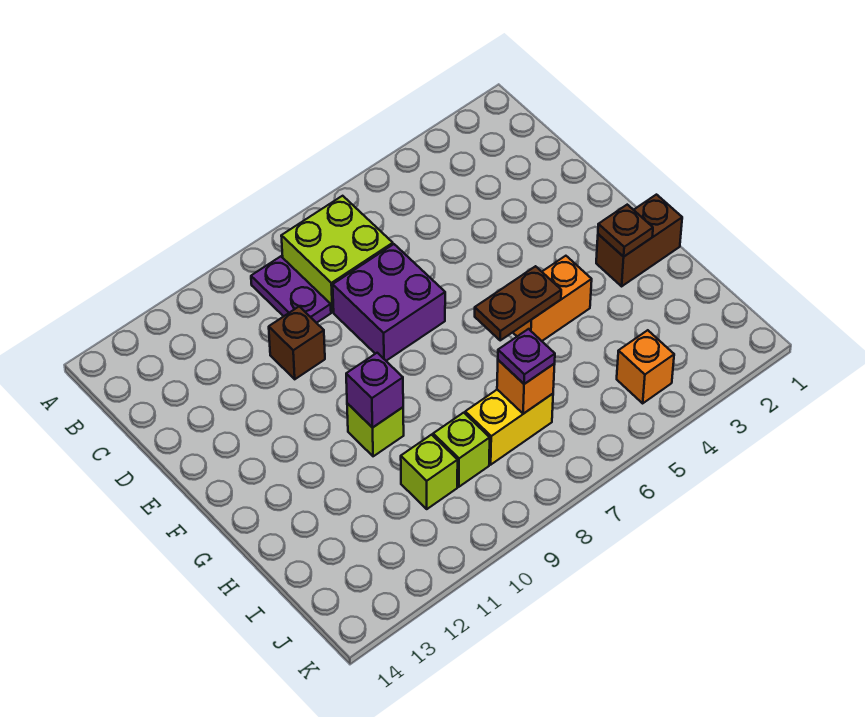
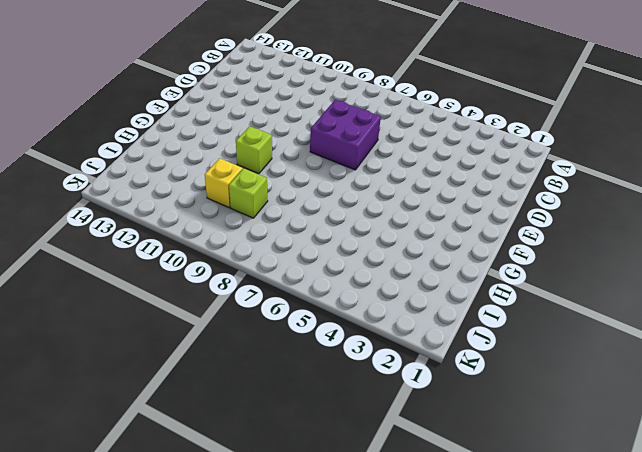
yellow brick I10 level 1 -> lime brick I10 level 1
none -> lime brick B7:C8 level 1
none -> purple plate B9:C9 level 1
none -> brown brick D10 level 1

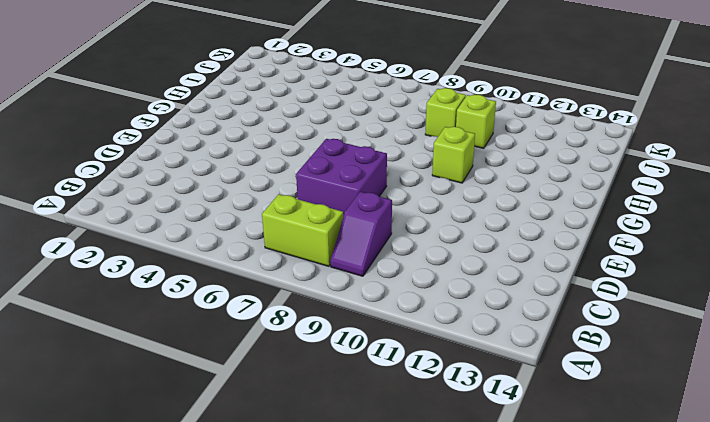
lime brick B7:B8 level 1 -> lime brick B7:C8 level 1
purple slope B9:C9 level 1 top C -> purple plate B9:C9 level 1
none -> brown brick D10 level 1
none -> brown brick G1:G2 level 1
none -> orange brick G4:G5 level 1

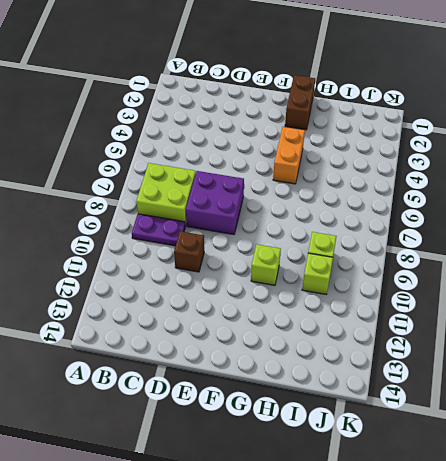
none -> yellow brick I7:I8 level 1
none -> orange brick J4 level 1
none -> brown plate G2 level 2

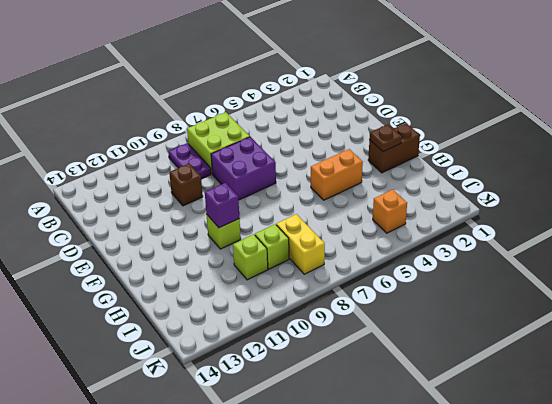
yellow brick I8:J8 level 1 -> yellow brick I7:I8 level 1
none -> brown plate G5:G6 level 2
none -> orange brick I7 level 2
none -> purple plate I7 level 3

